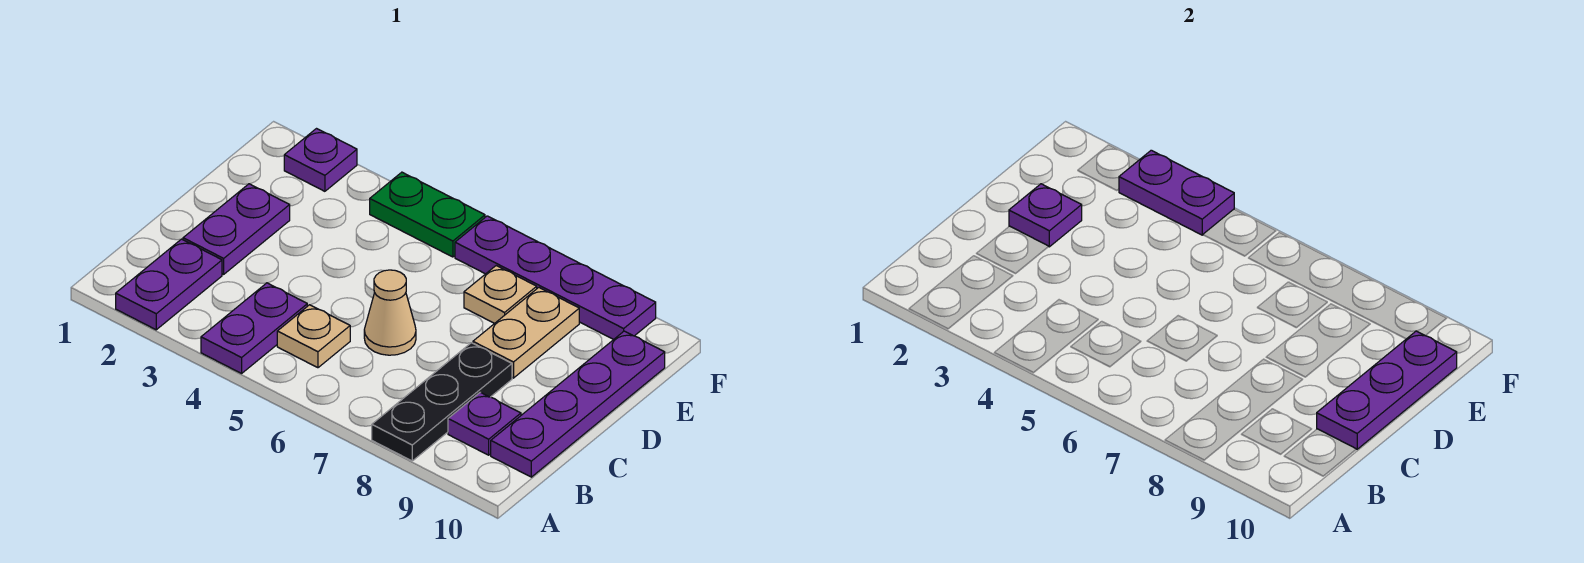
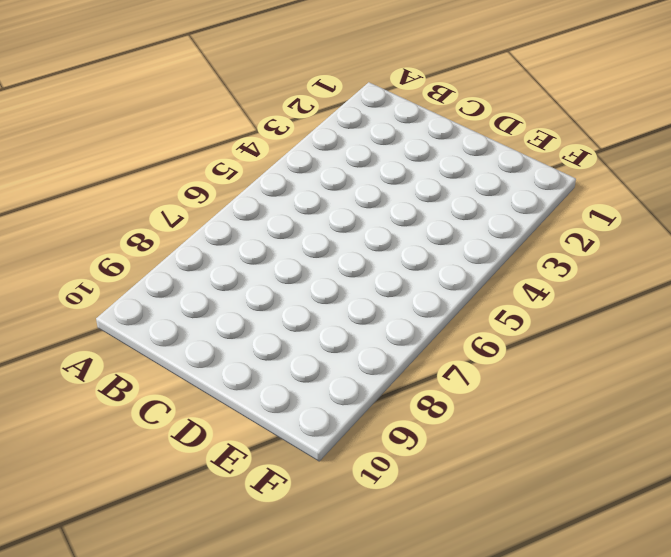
none -> purple plate A2:B2 level 1
none -> purple plate A4:B4 level 1
none -> black plate A8:C8 level 1

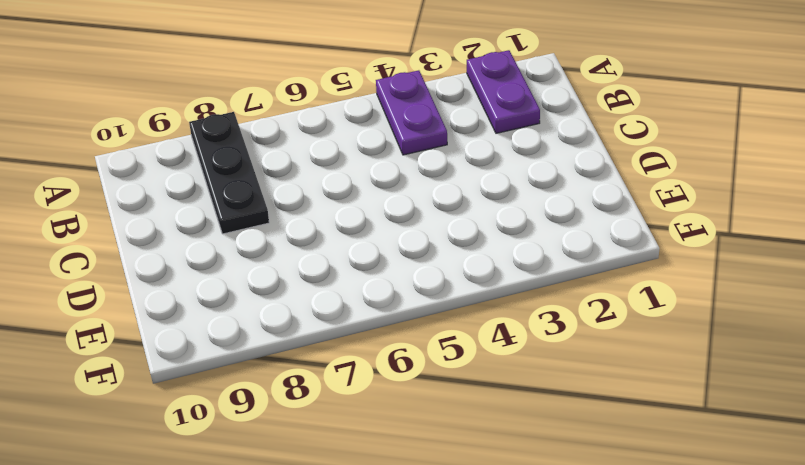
none -> tan plate B5 level 1
none -> purple plate B9 level 1
none -> purple plate B10:E10 level 1

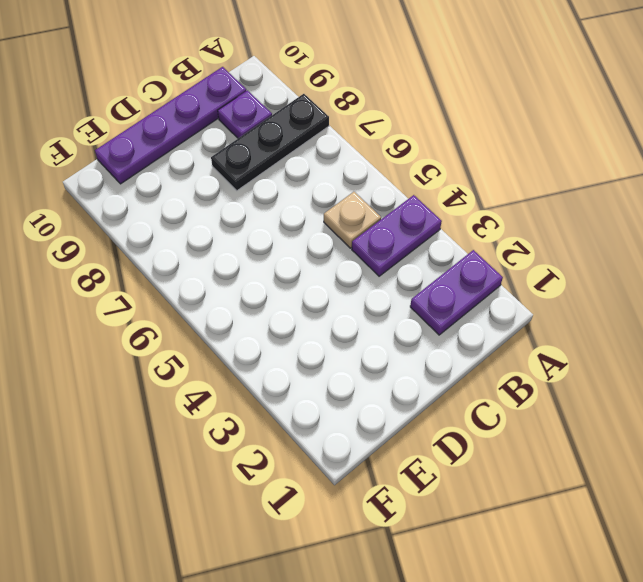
none -> purple plate C2:D2 level 1
none -> tan cone C6 level 1
none -> tan plate D8:E8 level 1

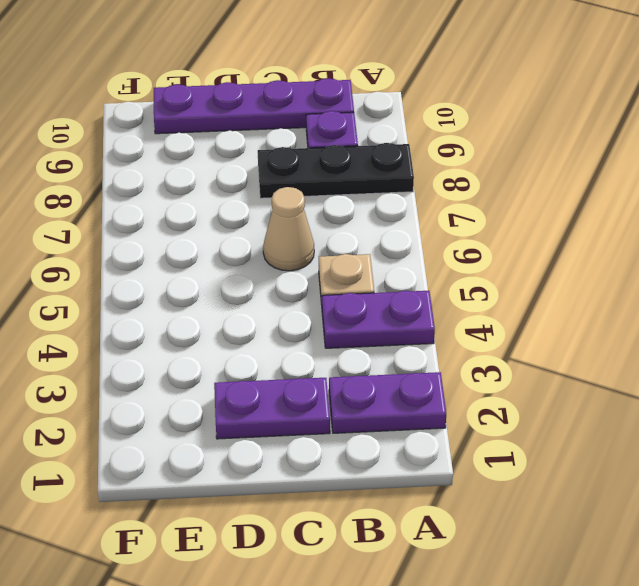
none -> tan plate D8:E8 level 1
none -> tan plate E7 level 1
none -> purple plate F2 level 1

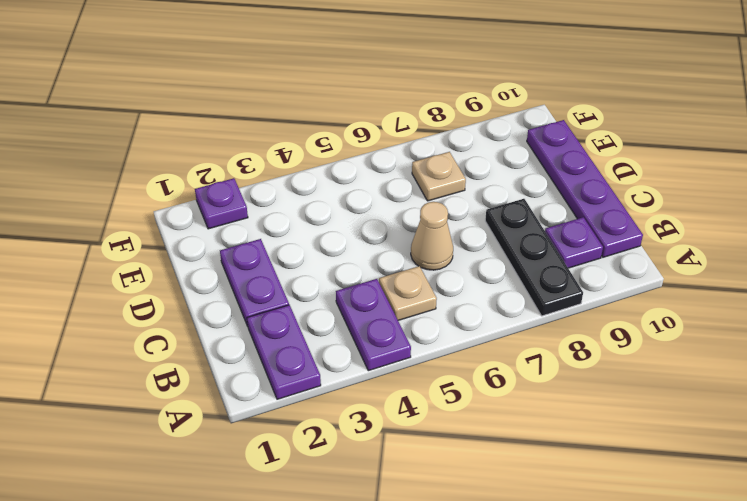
none -> tan plate D8:E8 level 1
none -> green plate F4:F5 level 1
none -> purple plate F6:F9 level 1

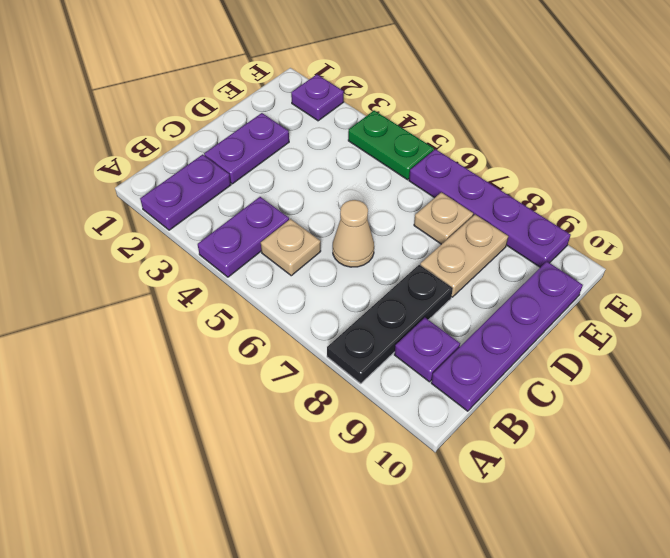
none -> purple plate C10:E10 level 2
none -> purple plate D2 level 2
none -> purple plate F3:F4 level 2

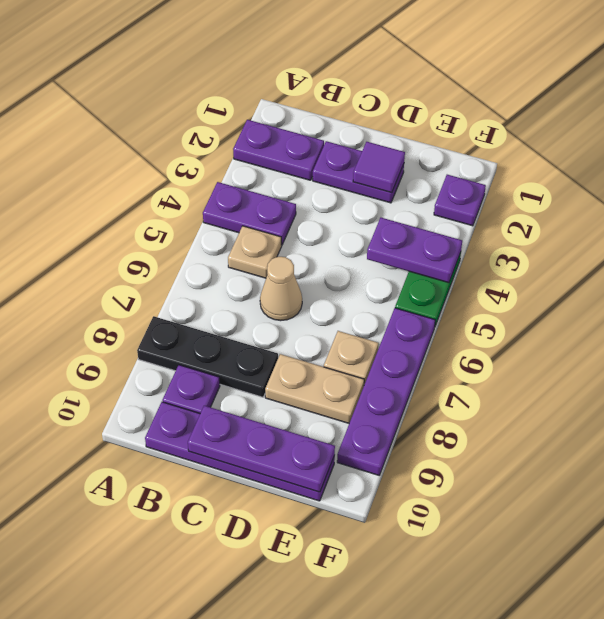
purple tile D2 level 2 -> purple plate D2 level 2
purple plate E4:F4 level 2 -> purple plate F3:F4 level 2

